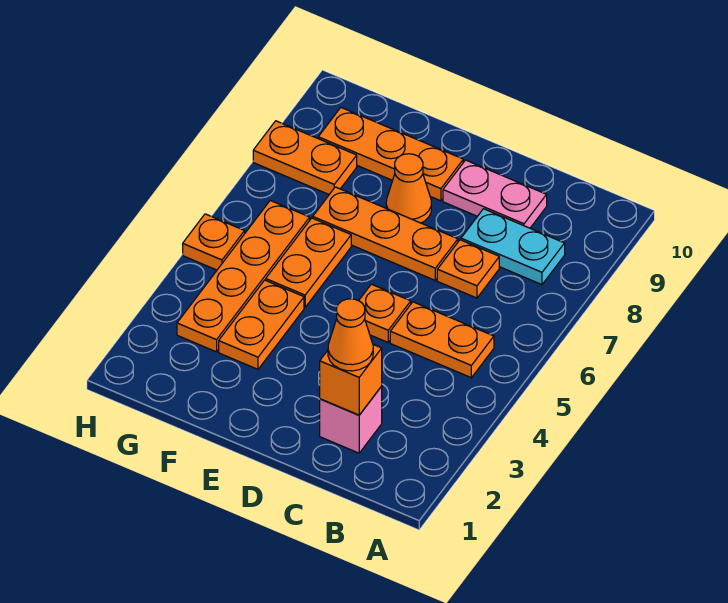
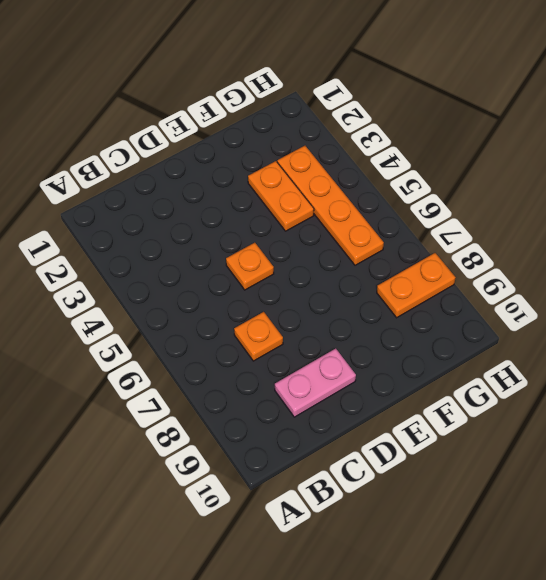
none -> orange plate B5:C5 level 1
none -> cyan plate B8:C8 level 1
none -> pink brick C2 level 1

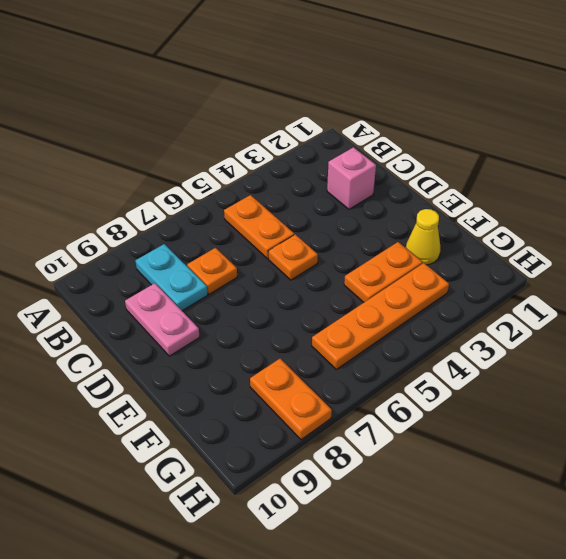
yellow cone F2 level 1 -> none
none -> orange plate D7:F7 level 1
none -> orange cone E8 level 1
none -> orange plate E9:G9 level 1

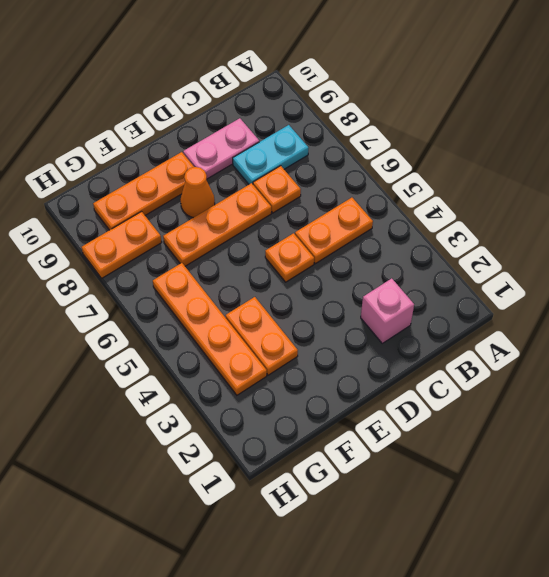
none -> orange plate F5:F6 level 1
none -> orange plate H5 level 1
none -> orange brick C2 level 2

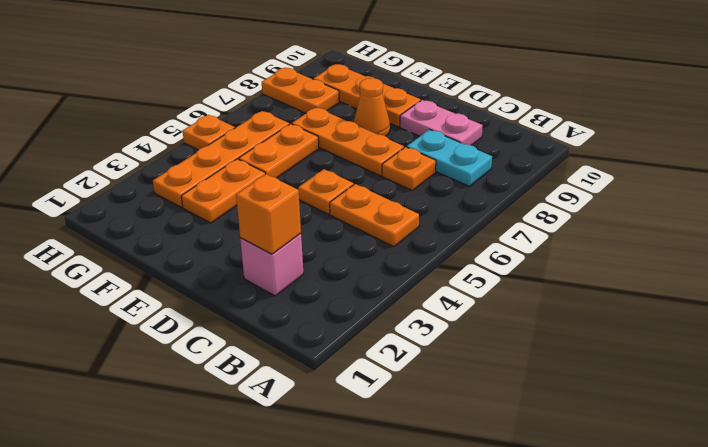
none -> orange cone C2 level 3

